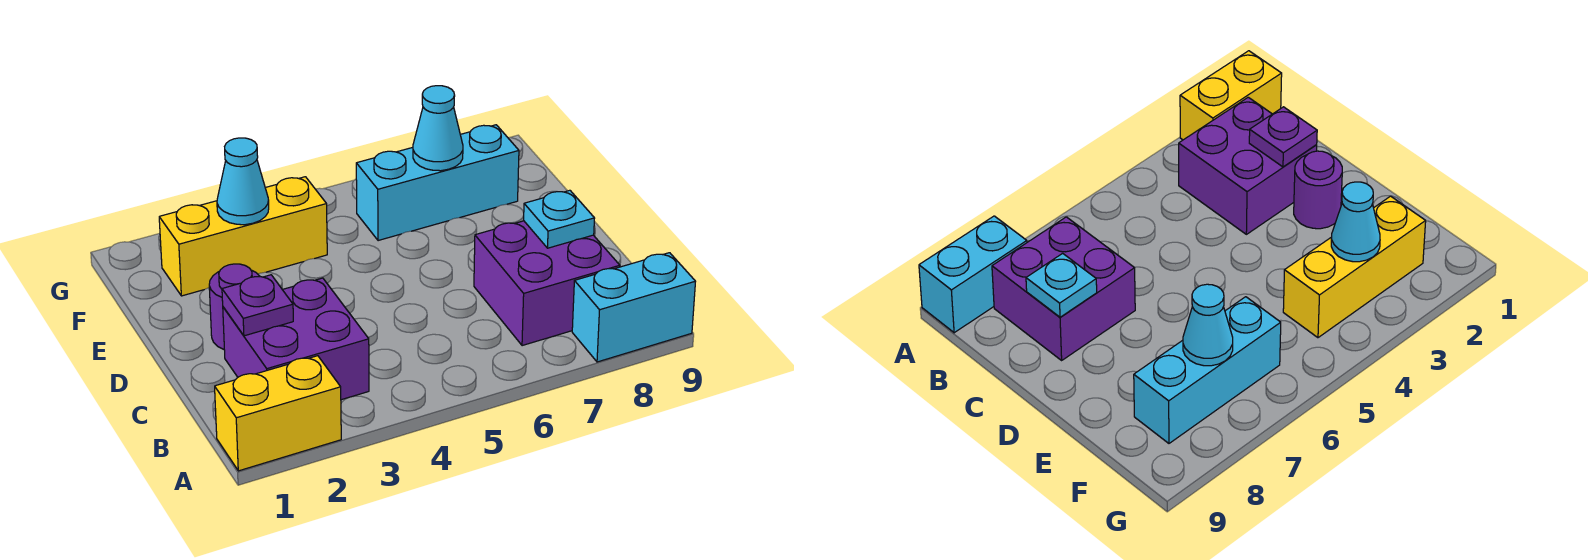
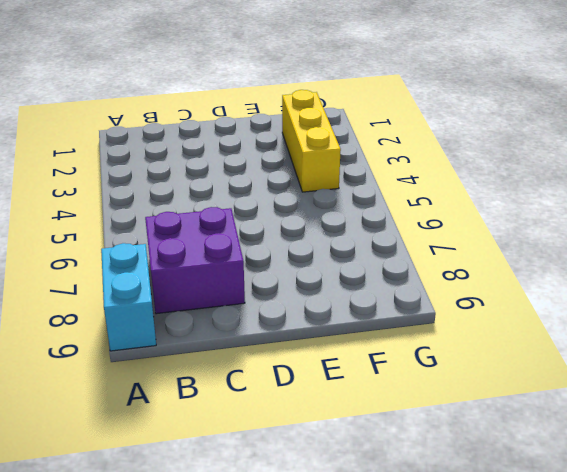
none -> yellow brick A1:A2 level 1
none -> purple brick B2:C3 level 1

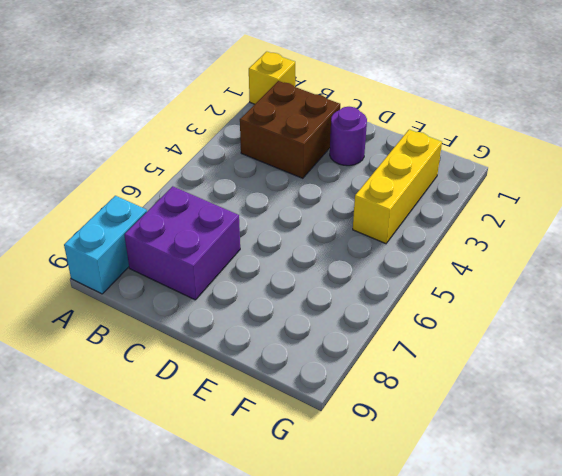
yellow brick A1 level 1 -> yellow brick A1:A2 level 1
brown brick B2:C3 level 1 -> purple brick B2:C3 level 1
none -> cyan brick F6:F8 level 1
none -> purple plate C2 level 2

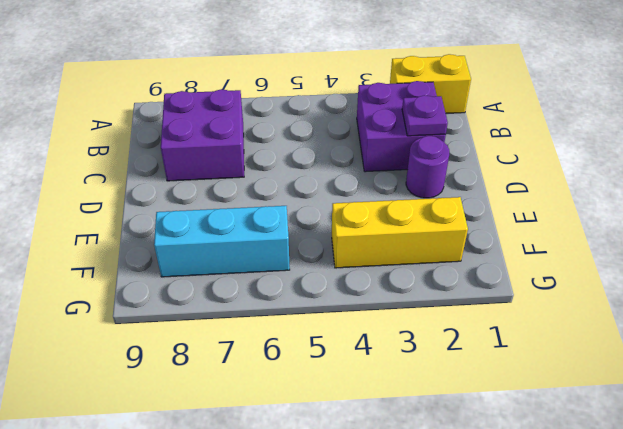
none -> cyan brick A8:A9 level 1
none -> cyan plate C8 level 2

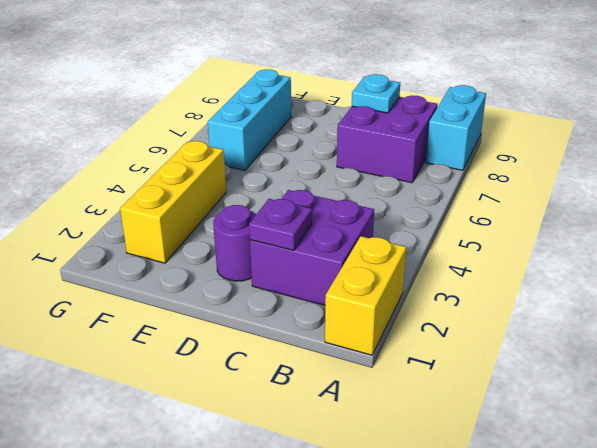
none -> cyan cone F3 level 2
none -> cyan cone F7 level 2

